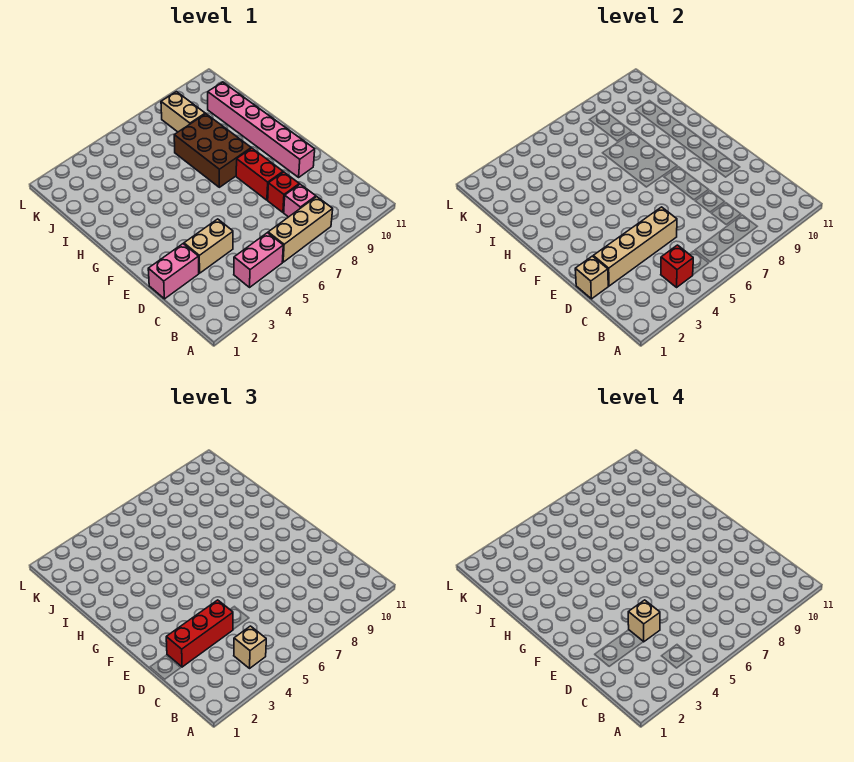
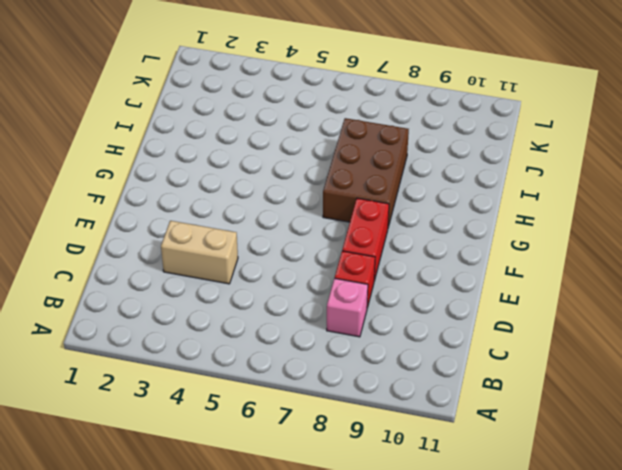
none -> pink brick B4:B5 level 1
none -> tan brick B6:B8 level 1
none -> pink brick D1:D2 level 1

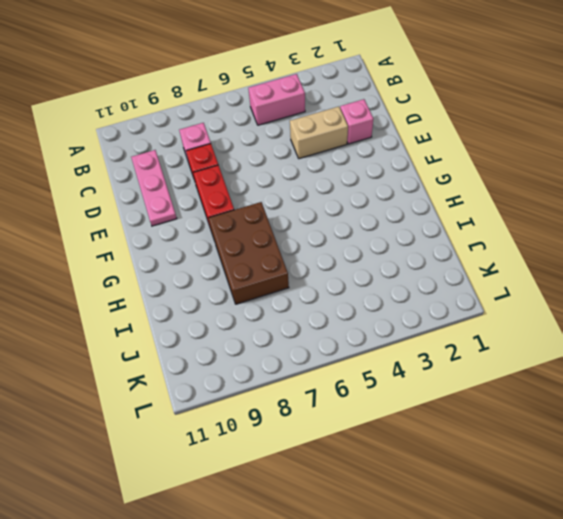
pink plate C10:E10 level 1 -> pink brick E10:J10 level 1
pink brick D2 level 1 -> pink brick D1:D2 level 1
none -> tan brick B6:B8 level 1
none -> tan brick J8:K8 level 1
none -> red brick B4 level 2

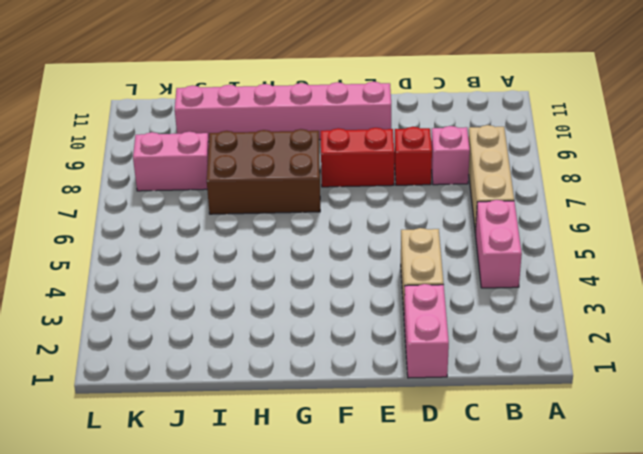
pink brick J8:K8 level 1 -> tan brick J8:K8 level 1
none -> red brick B4 level 2
none -> tan brick D1 level 2
none -> tan brick D2:D5 level 2

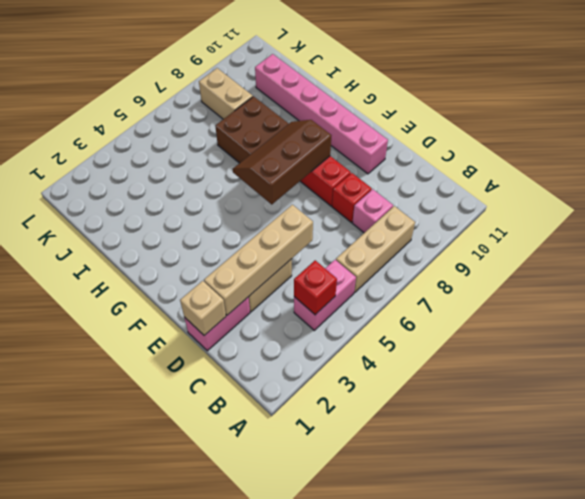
brown slope F6:G8 level 2 top F -> none
none -> tan brick B4 level 3
none -> red brick D2:D4 level 3
none -> tan brick D4 level 4

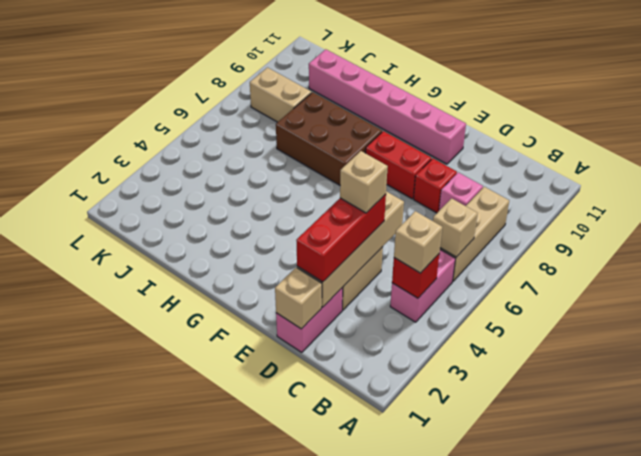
tan brick B6 level 2 -> none

